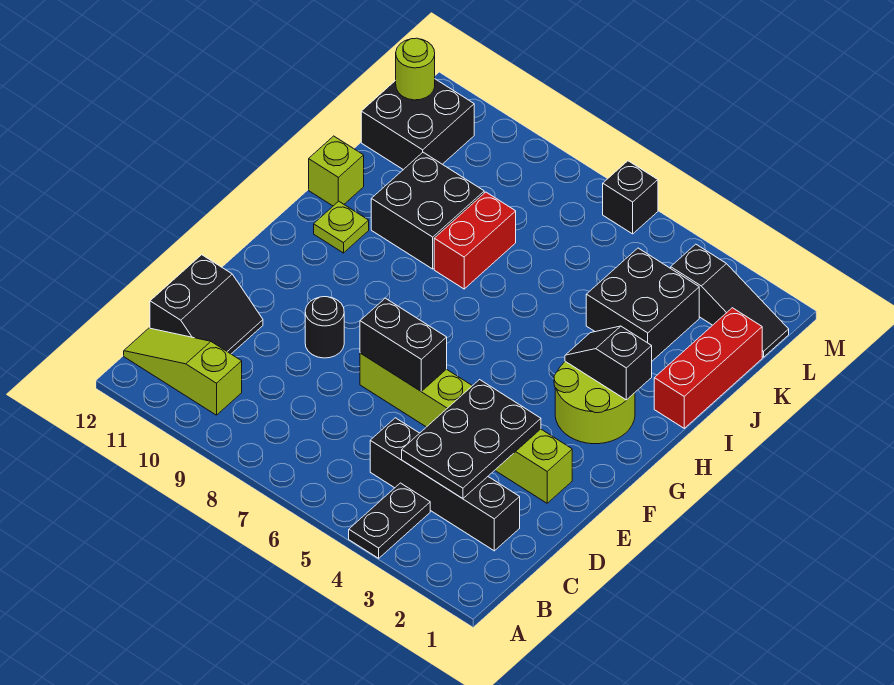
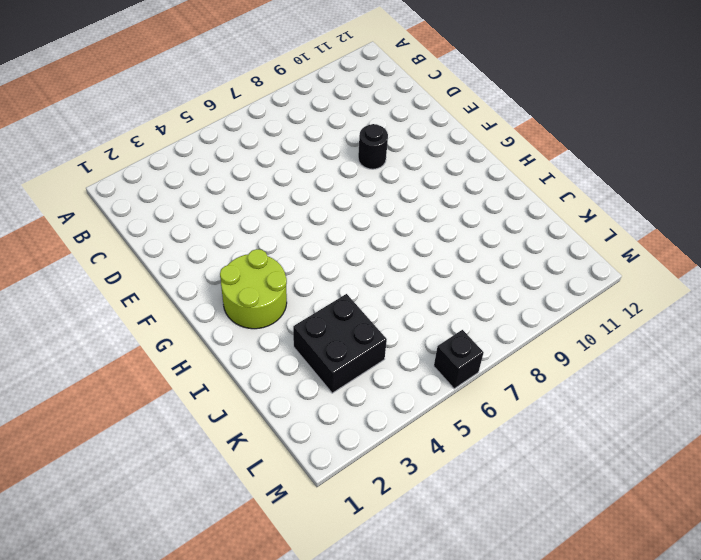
none -> black plate A4:B4 level 1
none -> lime slope B10:B12 level 1 top 10
none -> black brick C2:C5 level 1

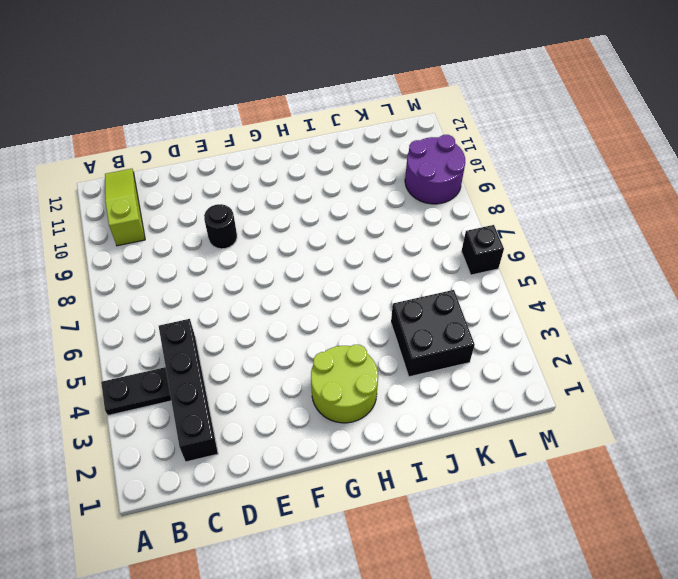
purple round brick L9:M10 level 1 -> none
none -> black slope C11:D12 level 1 top 12
none -> lime brick E2:E7 level 1
none -> lime plate H11 level 1

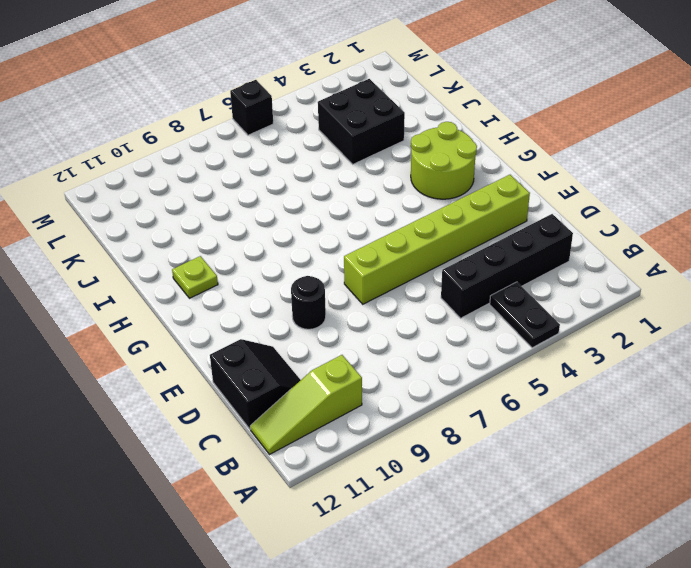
none -> red brick I1:K1 level 1
none -> red brick I8:J8 level 1
none -> black brick I9:J10 level 1

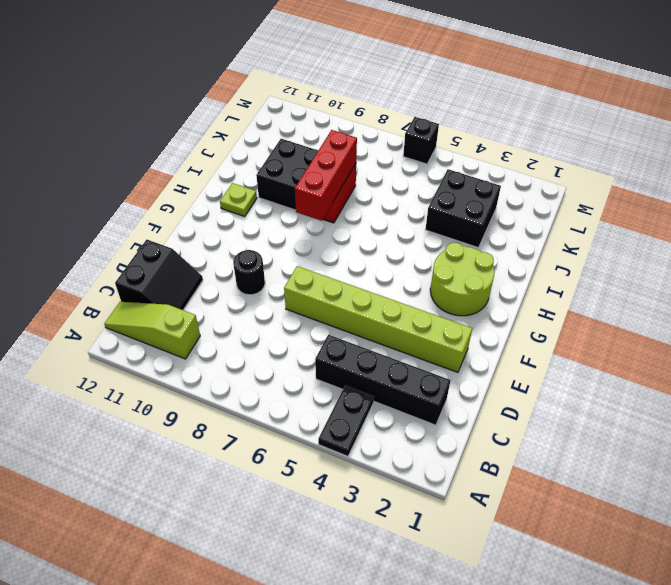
red brick H8:J8 level 2 -> red brick I1:K1 level 1
none -> lime brick I12 level 1
none -> black brick K11:L12 level 1
none -> black slope L1:L3 level 1 top 3

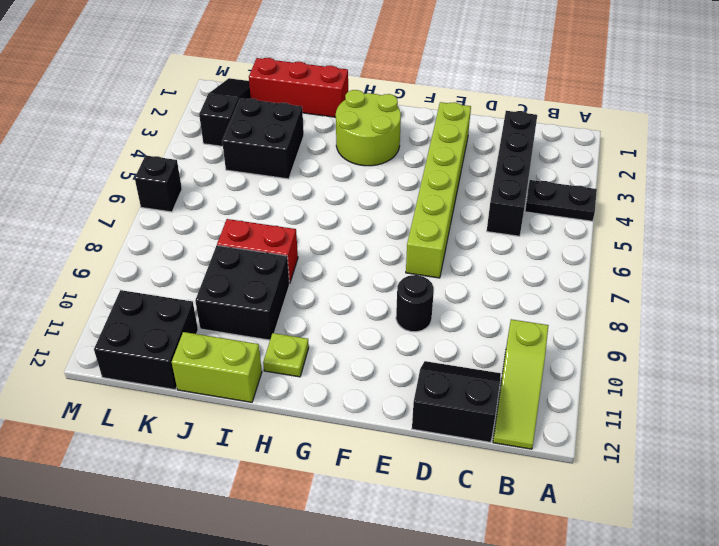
lime brick I12:J12 level 1 -> lime brick I12 level 1
none -> black plate C3:E4 level 2
none -> black brick E6:E7 level 2
none -> black slope H2:H3 level 2 top 2

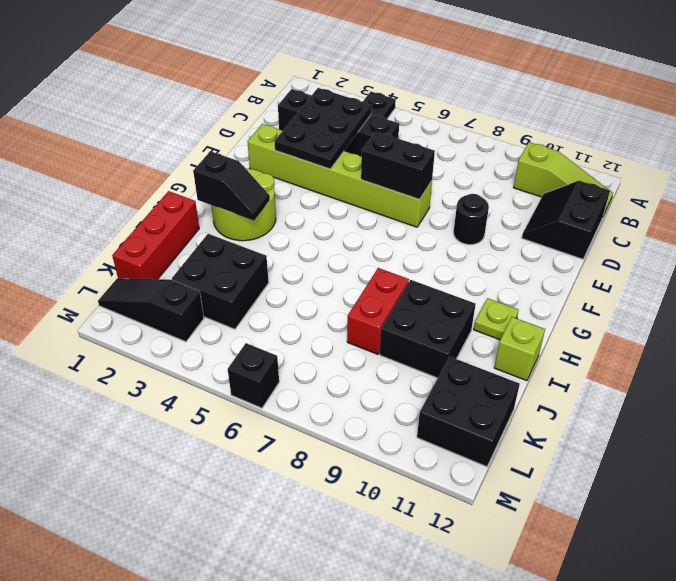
none -> lime round brick L12 level 2

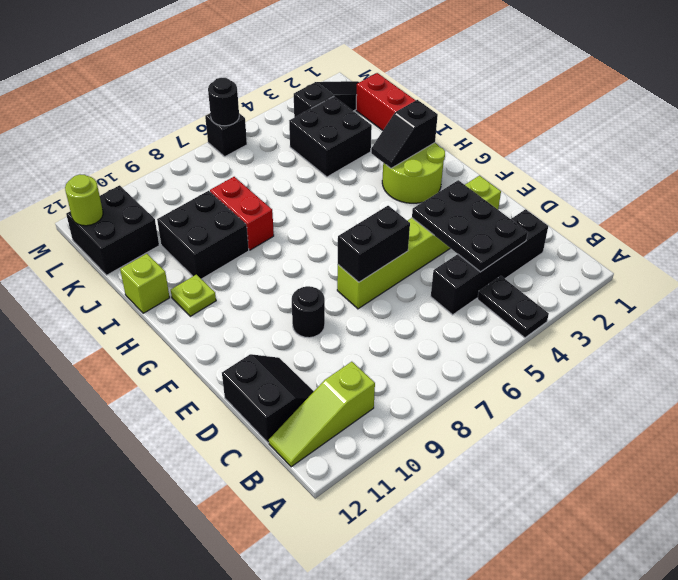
black round brick M6 level 2 -> none

